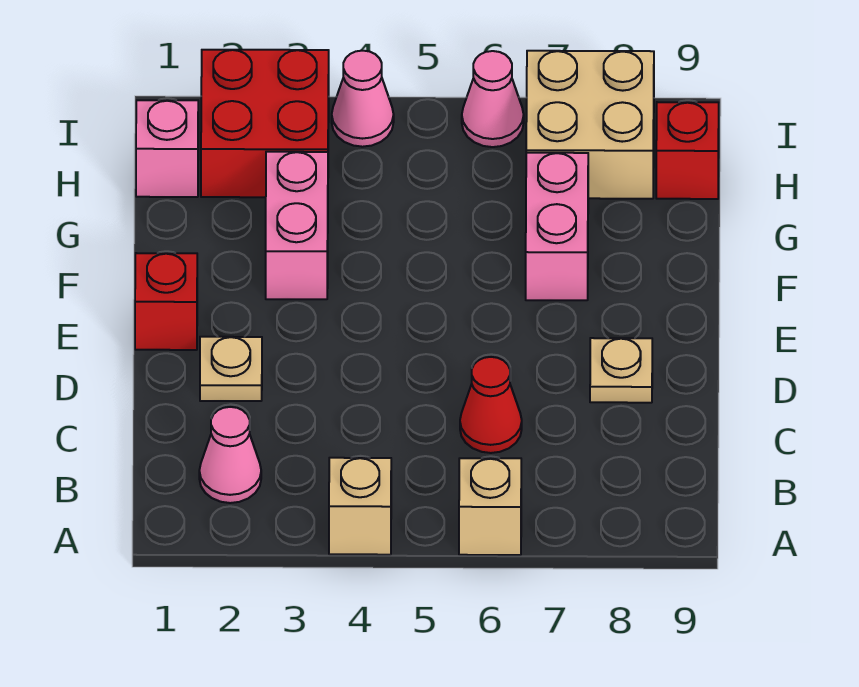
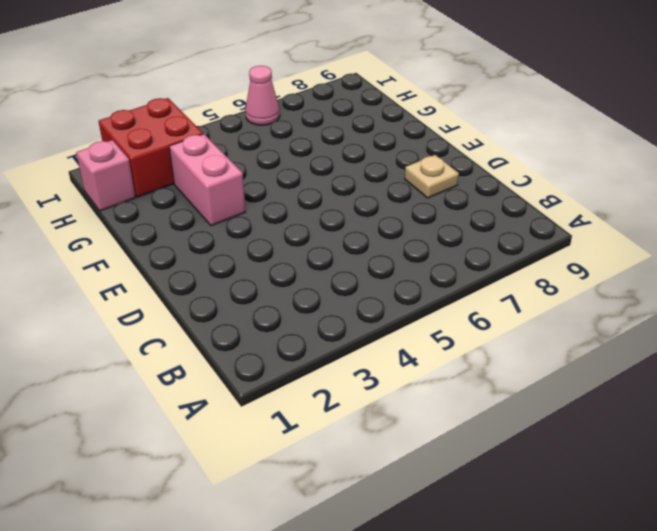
none -> tan brick A4 level 1
none -> tan brick A6 level 1
none -> pink cone B2 level 1

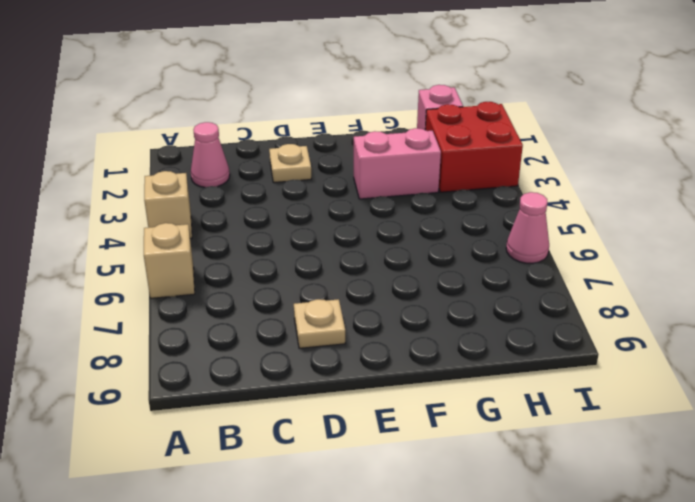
none -> red cone C6 level 1
none -> red brick E1 level 1
none -> pink brick F7:G7 level 1

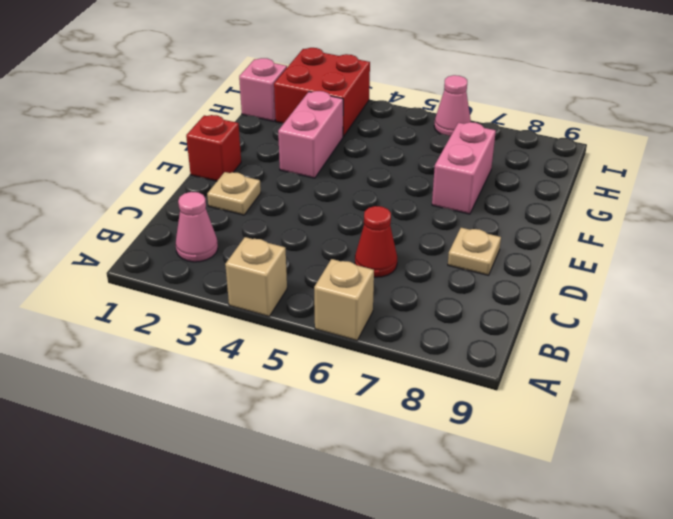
none -> tan brick H7:I8 level 1
none -> red brick H9 level 1
none -> pink cone I4 level 1

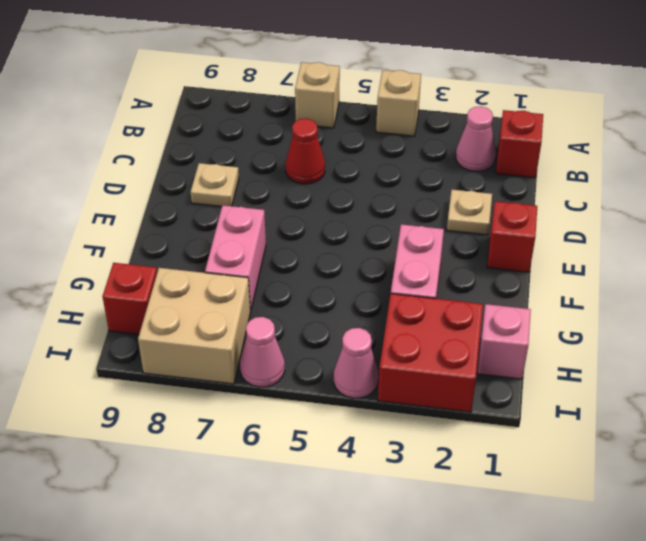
red brick B1 level 1 -> none

